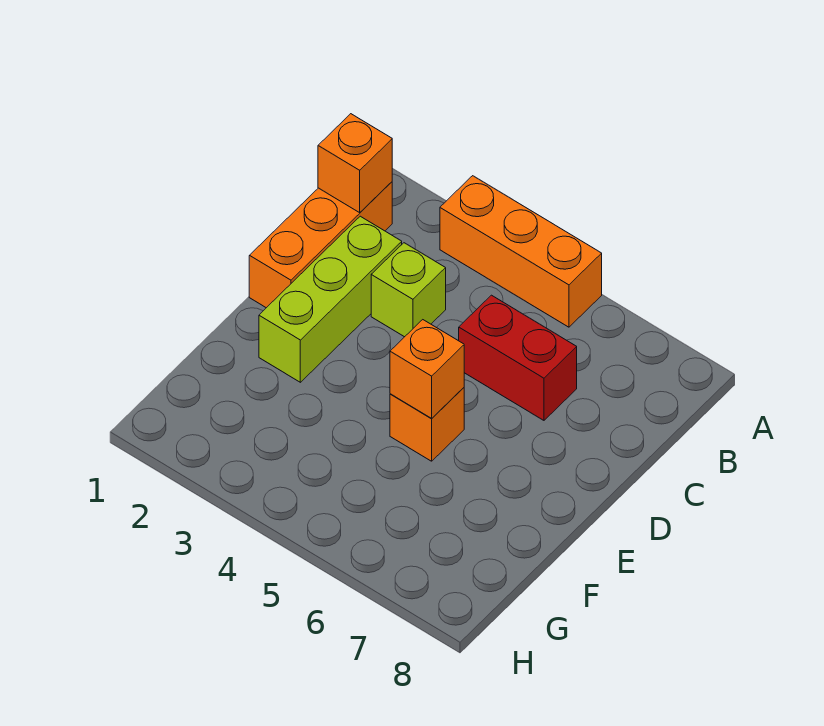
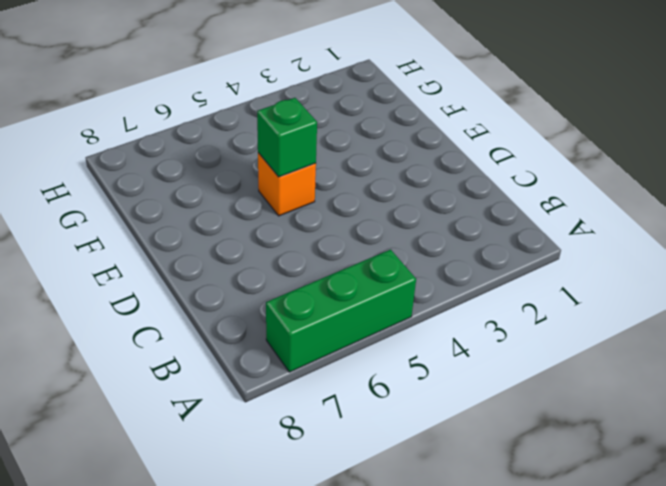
green brick A5:A7 level 1 -> orange brick A3:A5 level 1
green brick E5 level 2 -> orange brick E5 level 2
none -> orange brick B1:D1 level 1
none -> lime brick C2:E2 level 1

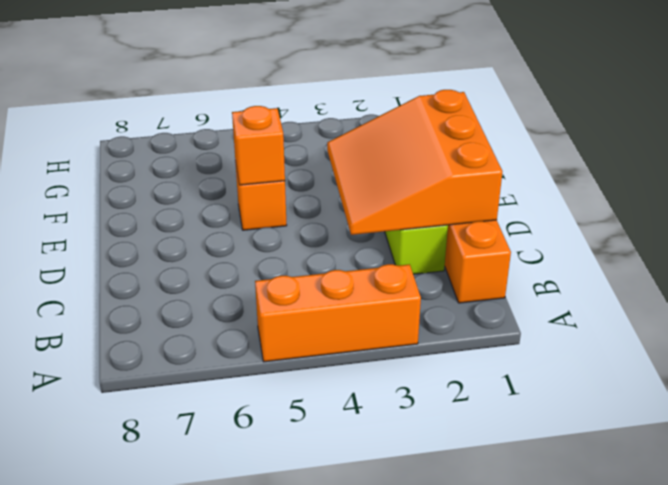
orange slope C1:E3 level 2 top 1 -> none
none -> lime brick C3 level 1
none -> red brick C5:C6 level 1

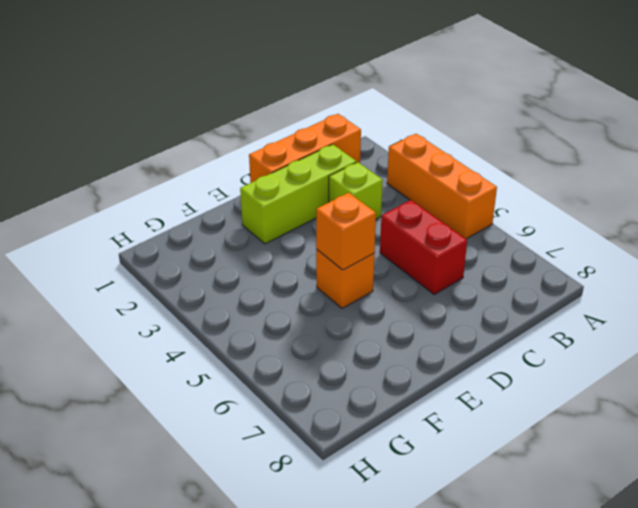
none -> orange brick B1 level 2

